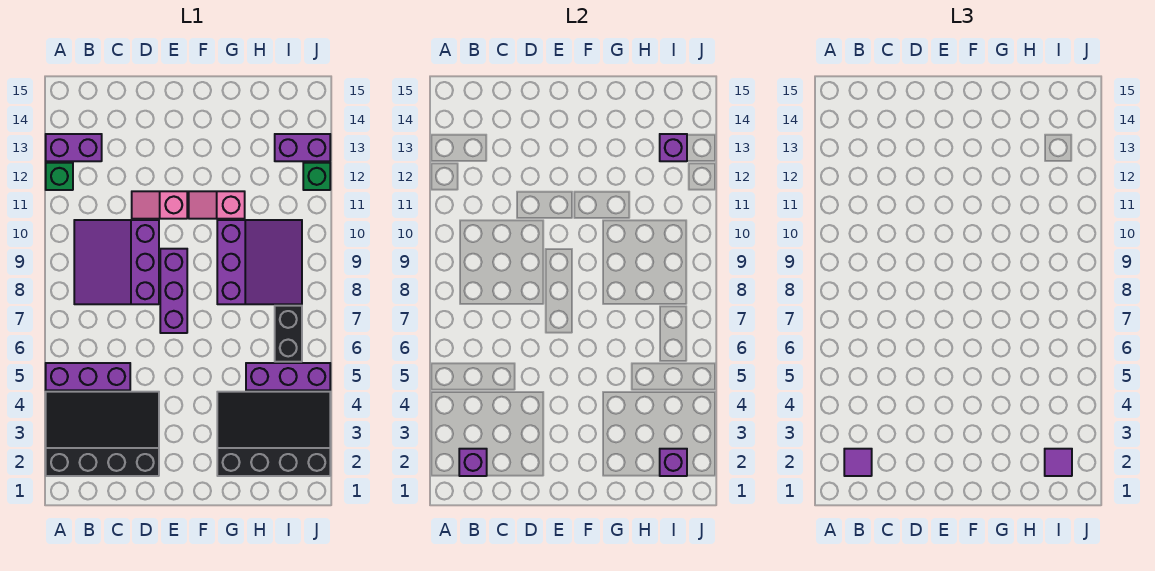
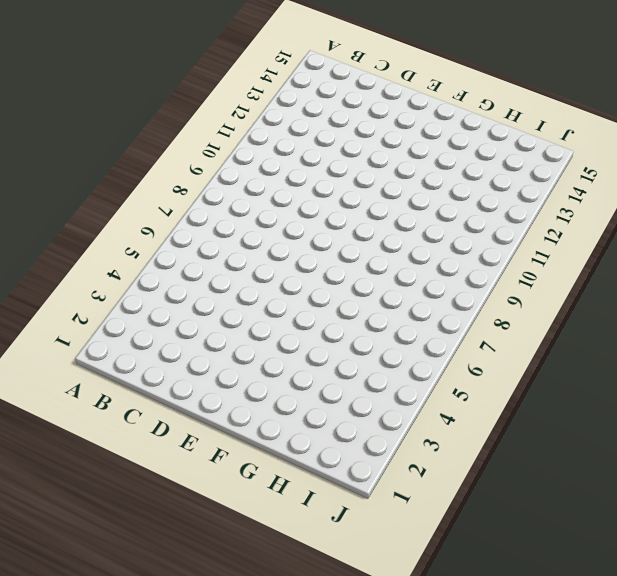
none -> black slope A2:D4 level 1 top 2
none -> purple brick A5:C5 level 1
none -> green brick A12 level 1

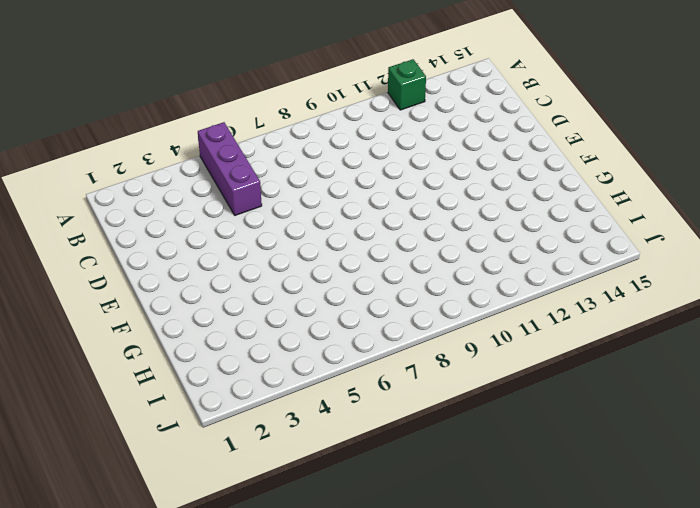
none -> black slope A2:D4 level 1 top 2
none -> purple brick A13:B13 level 1
none -> purple slope B8:D10 level 1 top D

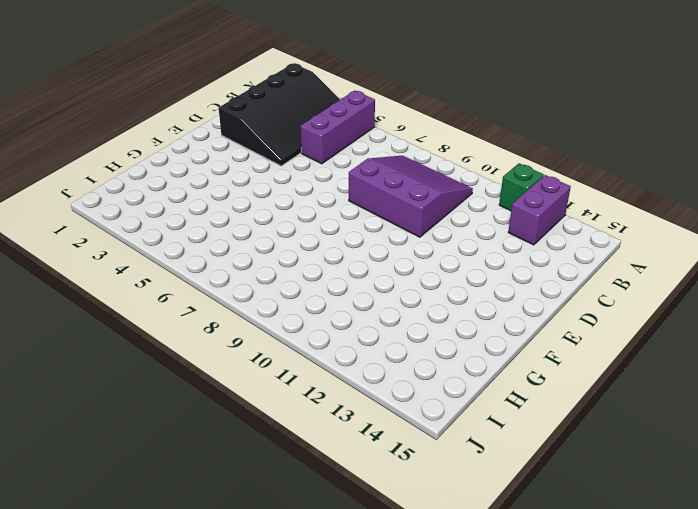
none -> pink slope D11:E11 level 1 top E
none -> purple brick E7:E9 level 1
none -> pink slope F11:G11 level 1 top G

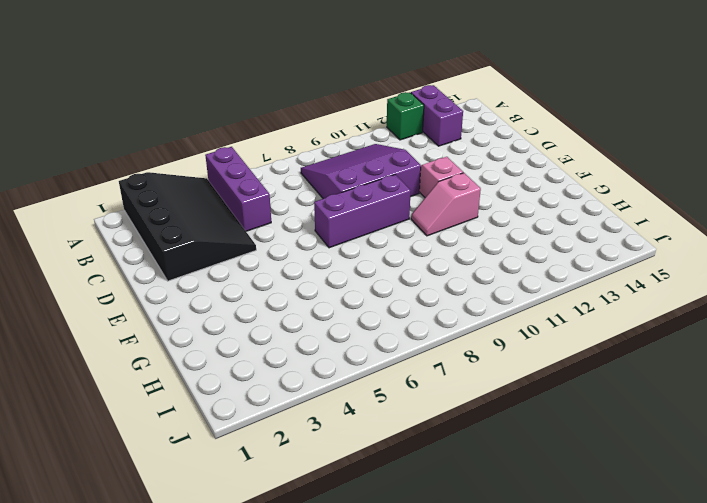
pink slope F10:F11 level 1 top 11 -> pink slope F11:G11 level 1 top G
none -> black slope G2:J4 level 1 top 2
none -> purple slope G8:I10 level 1 top G
none -> purple brick H5:J5 level 1

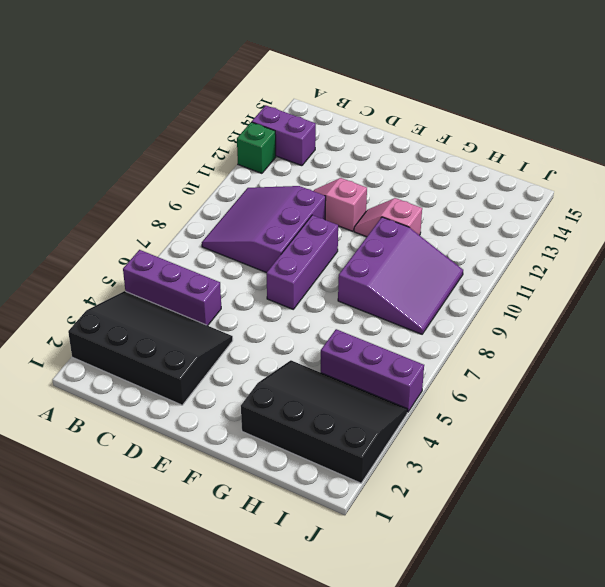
none -> black brick I6:I7 level 1
none -> purple brick I13:J13 level 1
none -> green brick J12 level 1

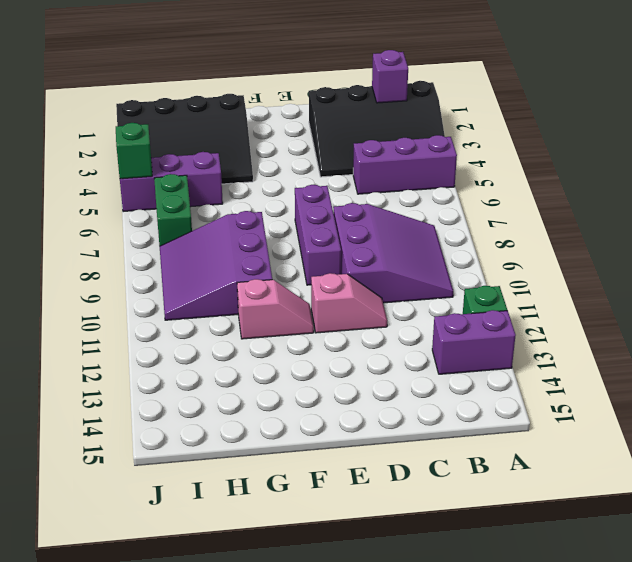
green brick I6:I7 level 1 -> black brick I6:I7 level 1
green brick J5 level 2 -> green brick J12 level 1
none -> purple brick I13:J13 level 1
none -> purple brick I2 level 2
none -> purple brick I13 level 2

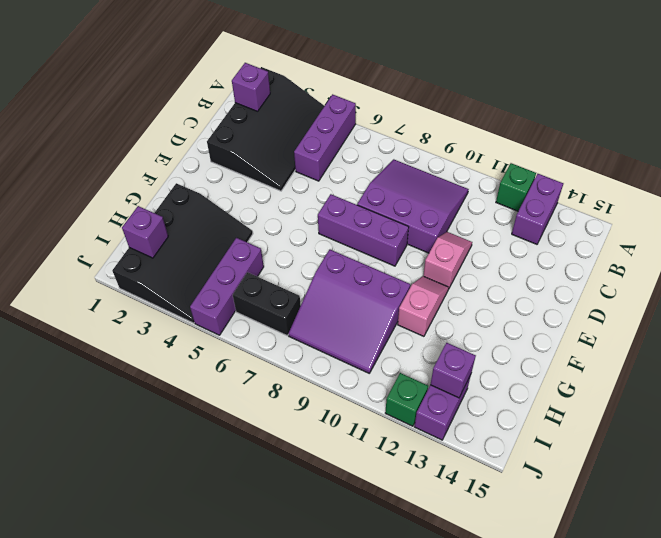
none -> purple tile B2 level 3
none -> purple tile I2 level 3

